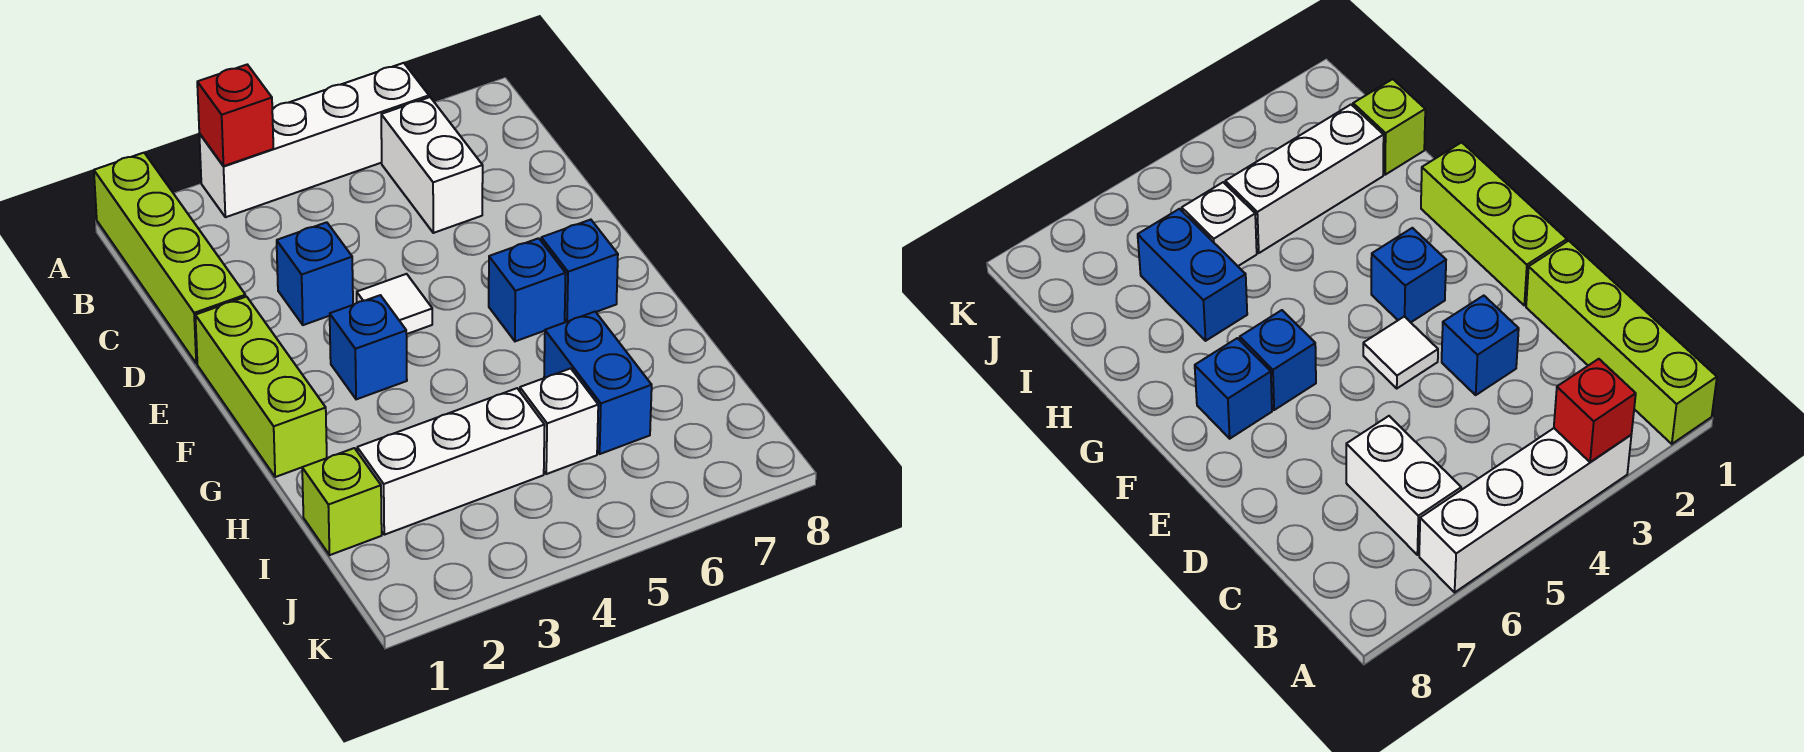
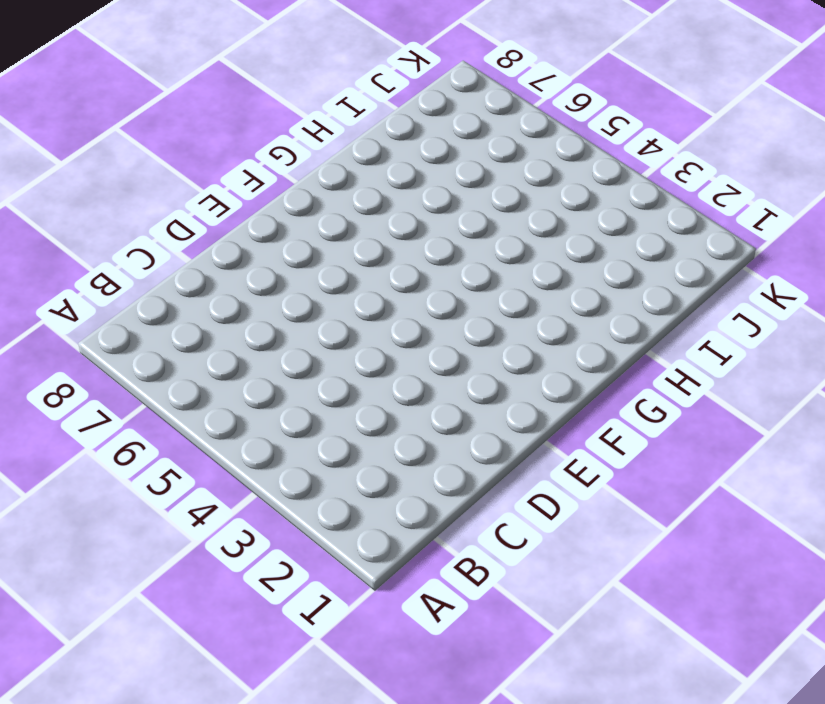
none -> lime brick A1:D1 level 1
none -> white brick A3:A6 level 1
none -> white brick B6:C6 level 1

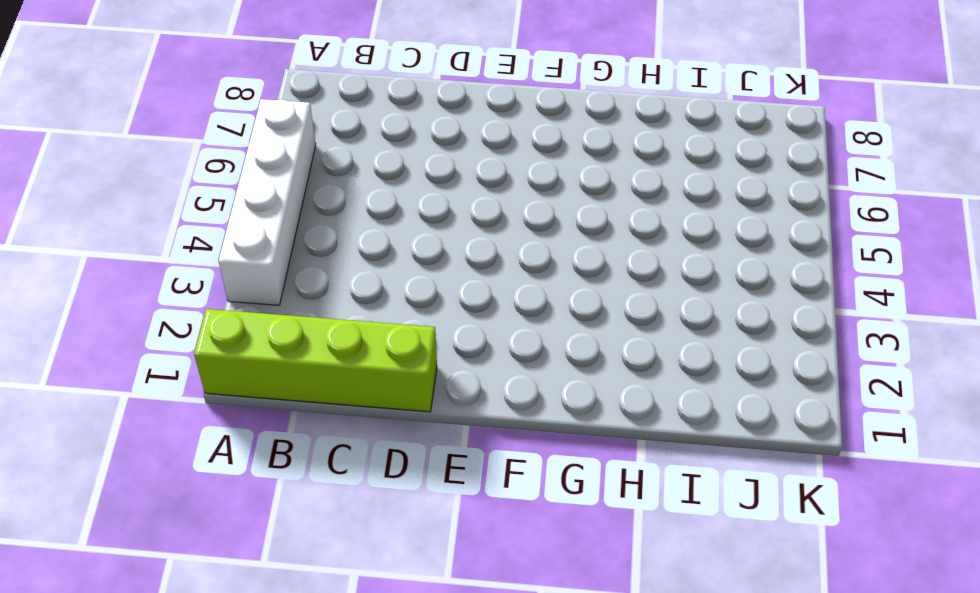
none -> white brick B6:C6 level 1
none -> blue brick D3 level 1
none -> lime brick E1:G1 level 1

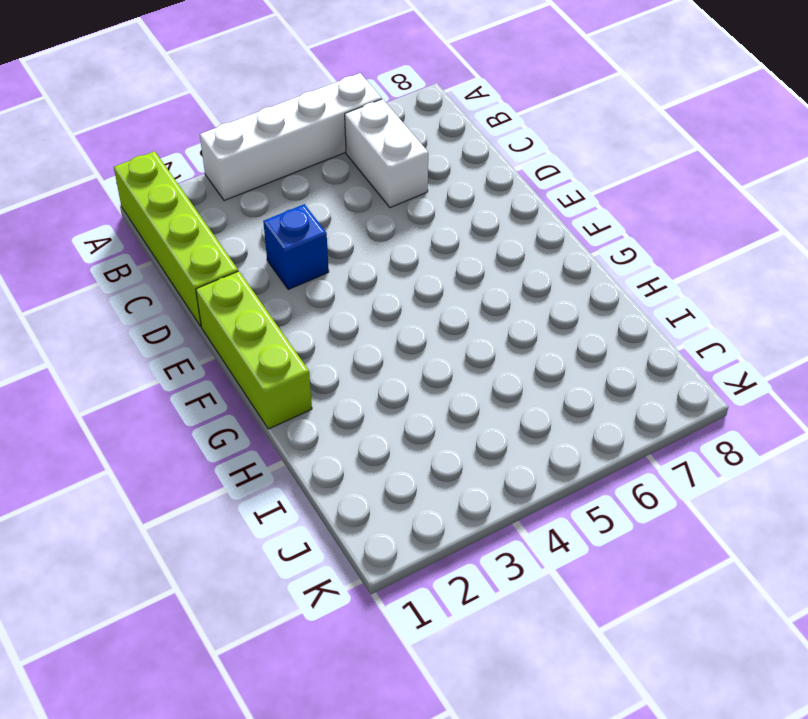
none -> white tile E4 level 1
none -> blue brick F3 level 1
none -> blue brick F6 level 1

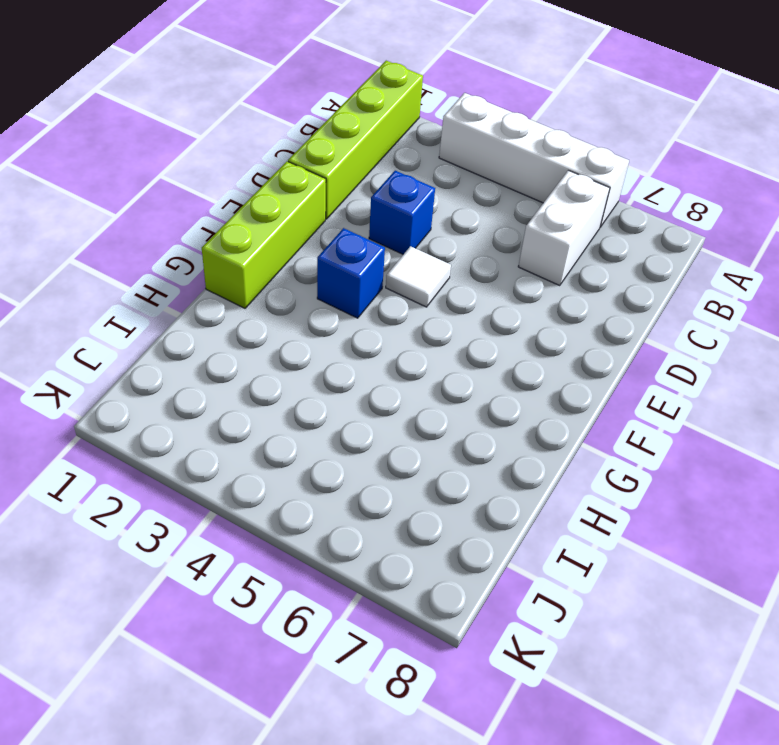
none -> blue brick F6 level 1
none -> blue brick F7 level 1
none -> blue brick H6:I6 level 1

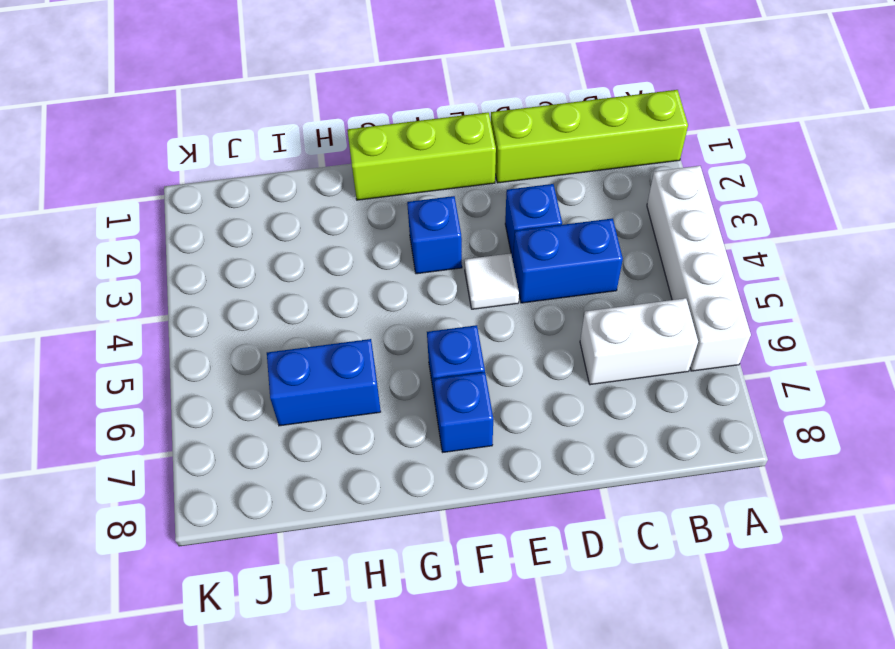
blue brick C4:D4 level 1 -> none
none -> lime brick I1 level 1
none -> white brick I2:I4 level 1
none -> white brick I5 level 1

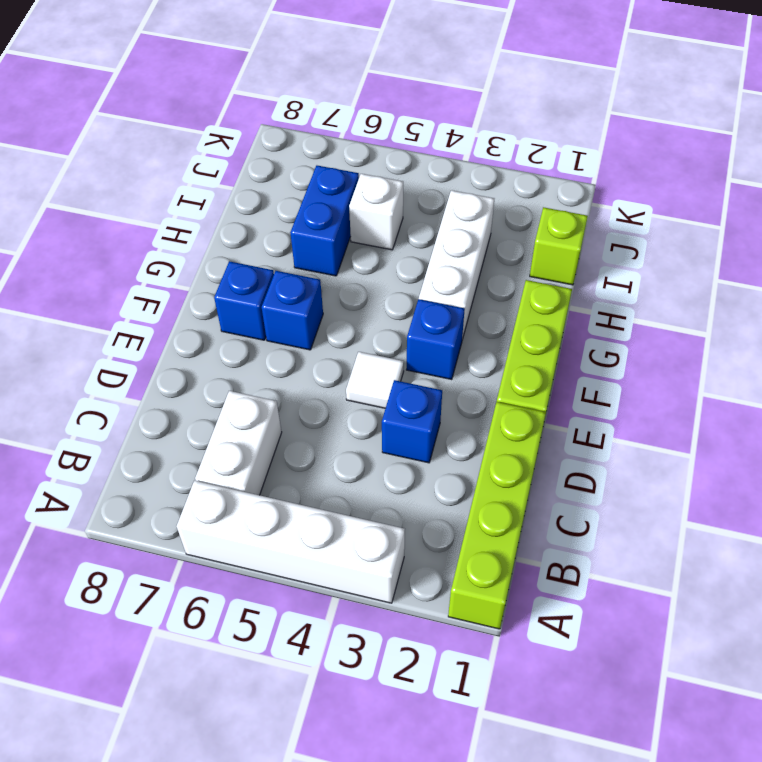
white brick G3:I3 level 1 -> white brick I2:I4 level 1
none -> red brick A3 level 2

